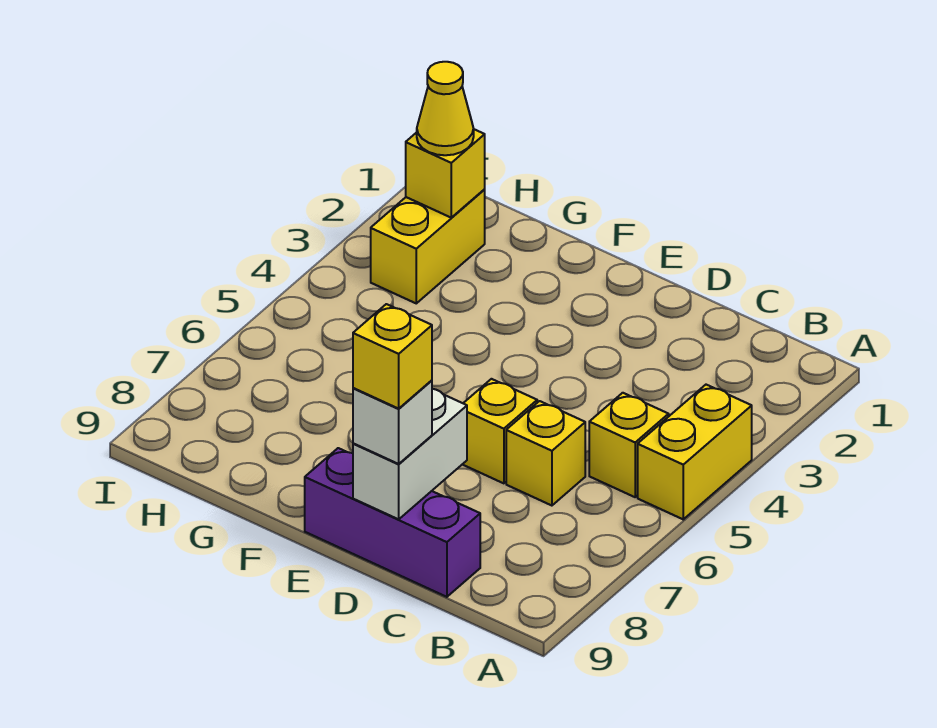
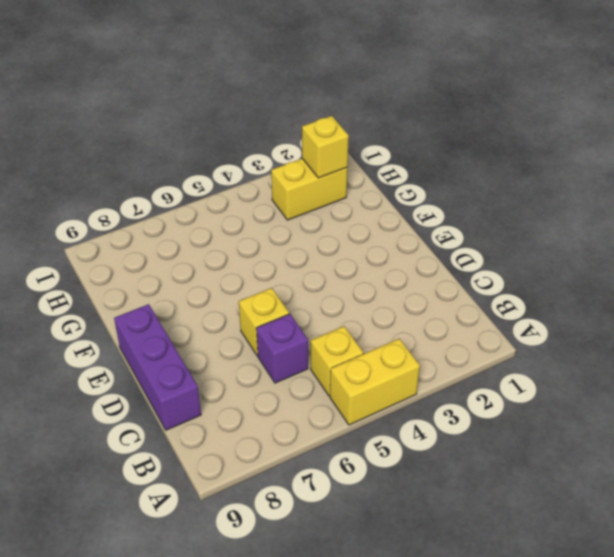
purple brick C6 level 1 -> yellow brick C6 level 1
none -> white brick D8:D9 level 2
none -> white brick D9 level 3

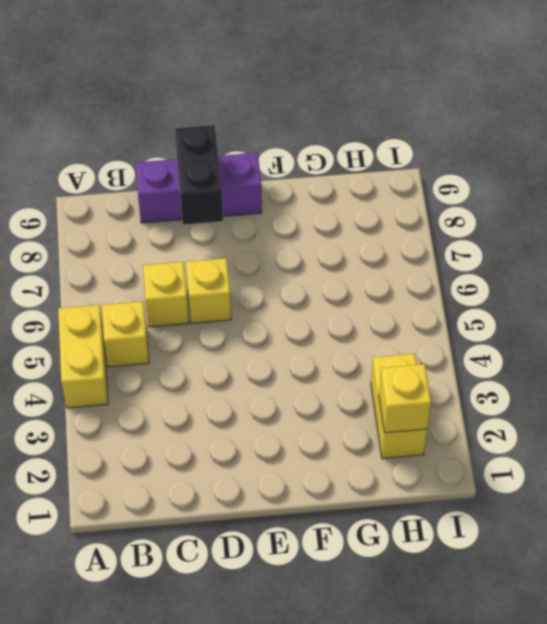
black brick D8:D9 level 2 -> white brick D8:D9 level 2
none -> white brick D9 level 3
none -> yellow cone H2 level 3

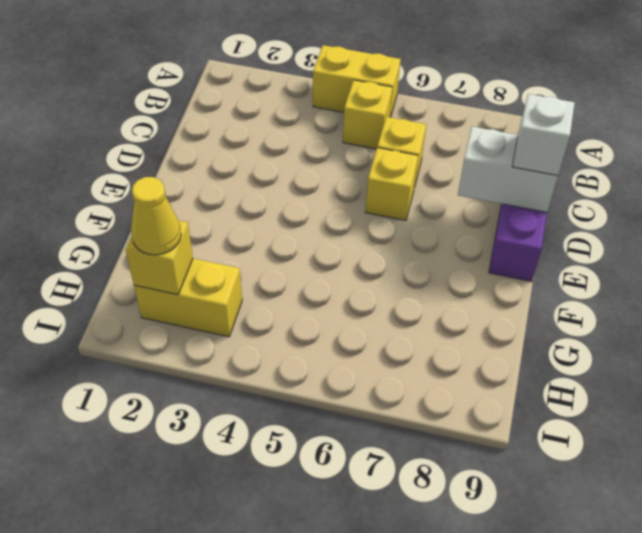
none -> yellow brick D9 level 4

